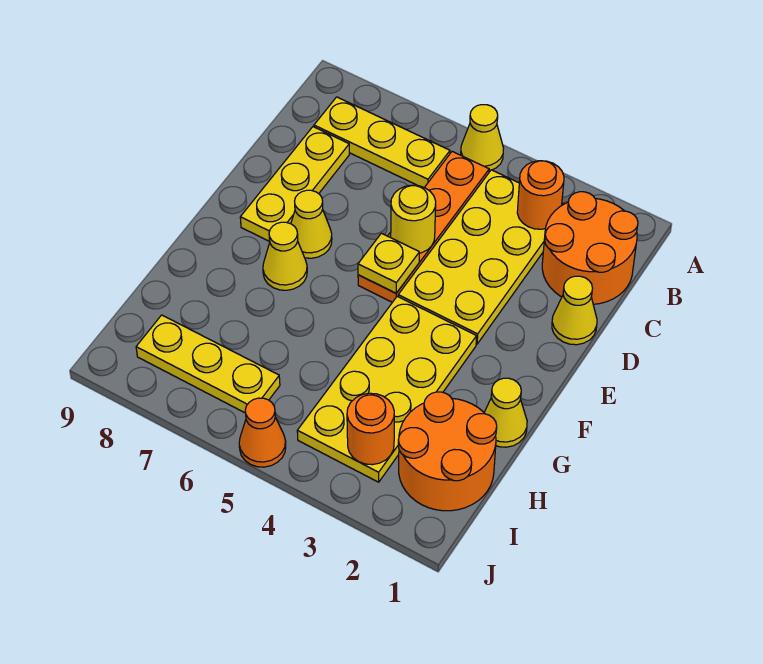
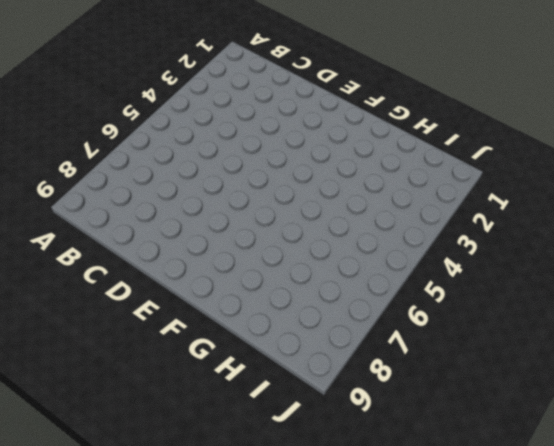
none -> yellow cone A5 level 1
none -> orange round brick B1:C2 level 1
none -> yellow plate B3:E4 level 1

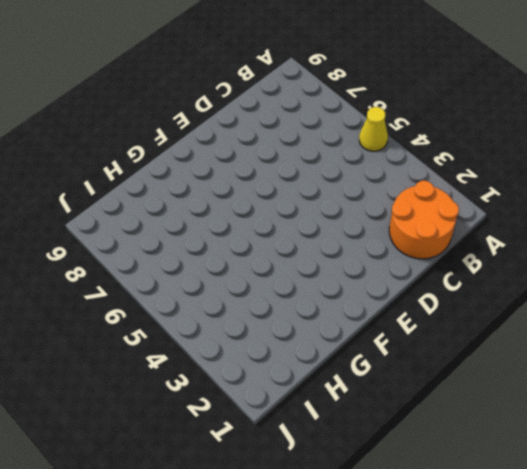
none -> yellow plate B3:E4 level 1
none -> orange plate B5:E5 level 1
none -> yellow plate B6:B8 level 1

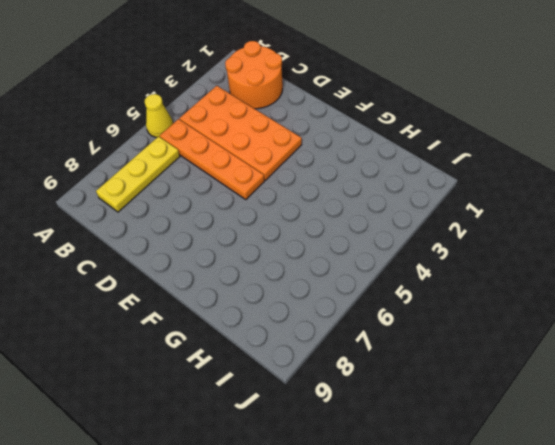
orange plate B3:E4 level 1 -> yellow plate B3:E4 level 1
none -> yellow plate C8:E8 level 1
none -> yellow cone D1 level 1
none -> yellow cone E7 level 1

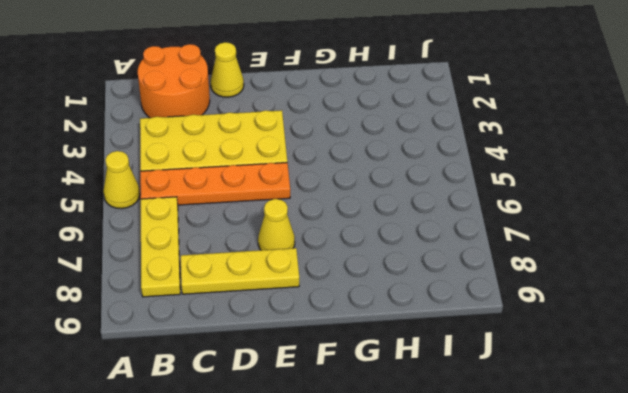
none -> yellow plate F3:I4 level 1
none -> yellow cone F7 level 1
none -> yellow cone G1 level 1

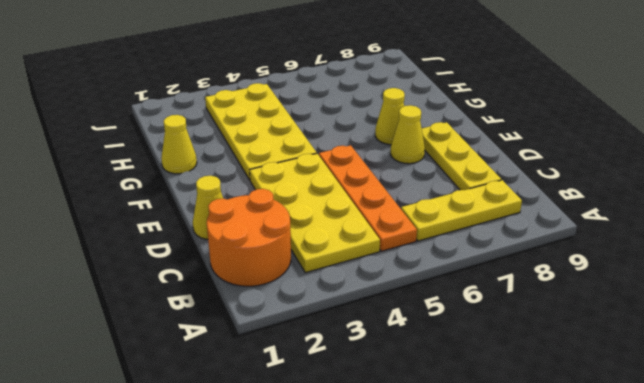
none -> yellow cone A5 level 1
none -> orange round brick H1:I2 level 1
none -> yellow plate I6:I8 level 1

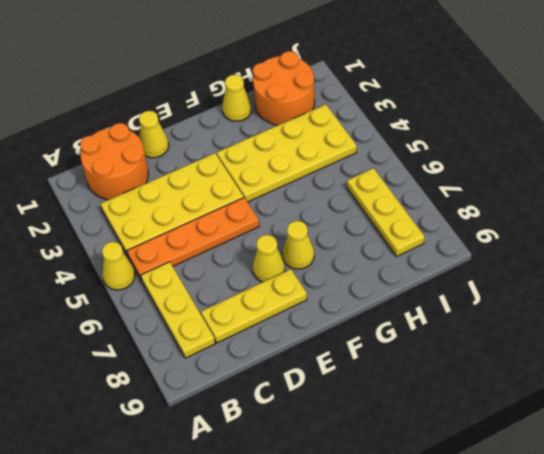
none -> orange cone J5 level 1
none -> orange round brick B3 level 2
none -> yellow round brick D5 level 2

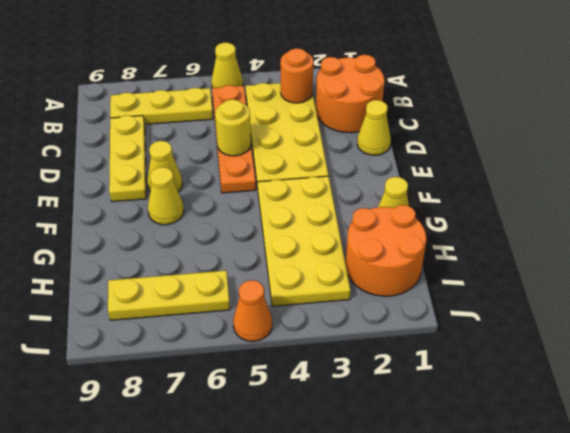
none -> yellow plate E5 level 2
none -> orange round brick I3 level 2

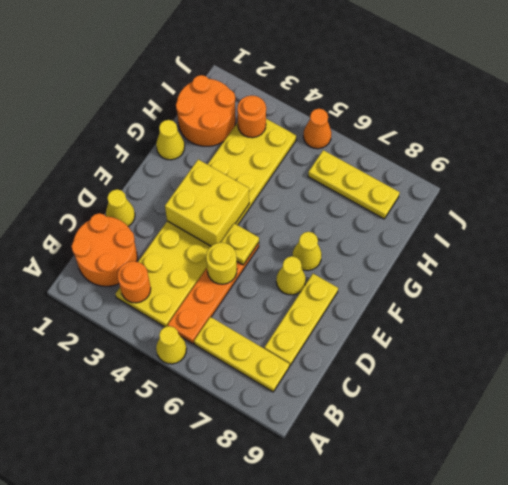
yellow brick E3:F4 level 2 -> none

